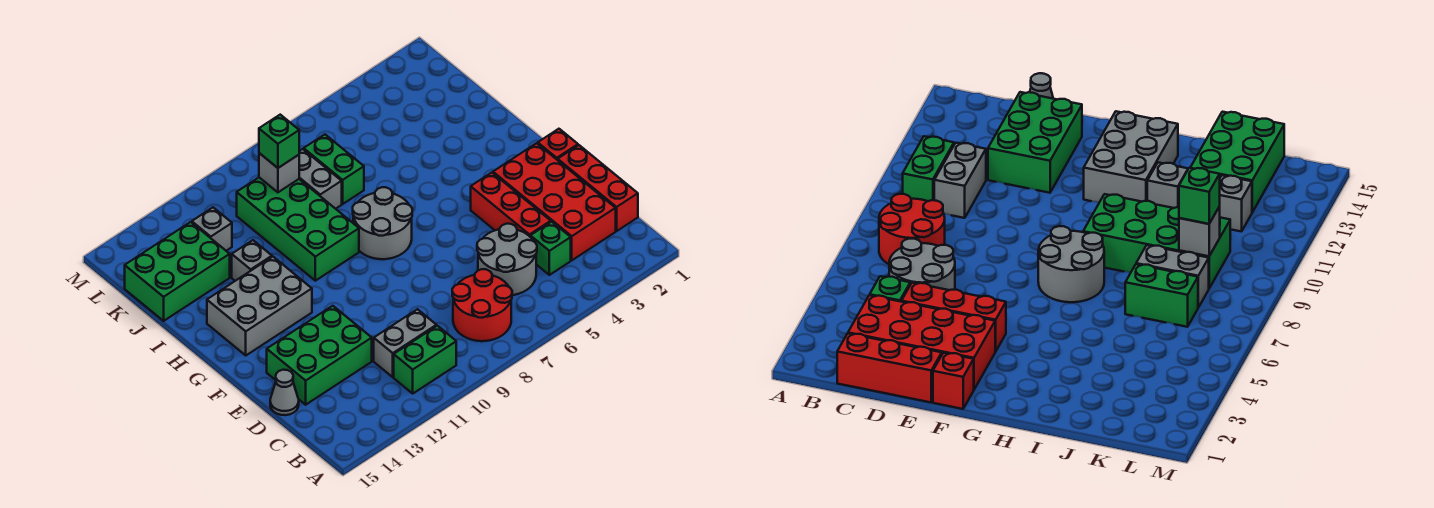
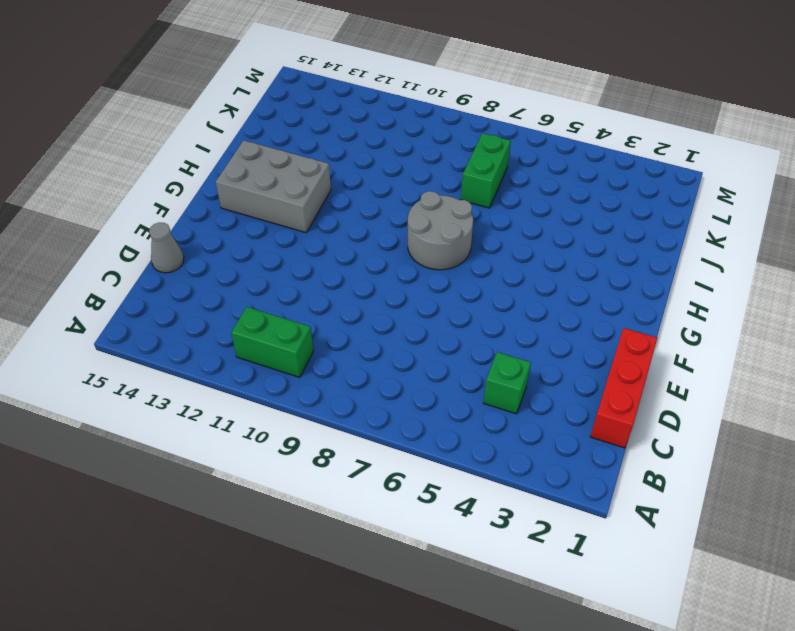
none -> red round brick B7:C8 level 1
none -> red brick C2:F3 level 1
none -> grey round brick C5:D6 level 1

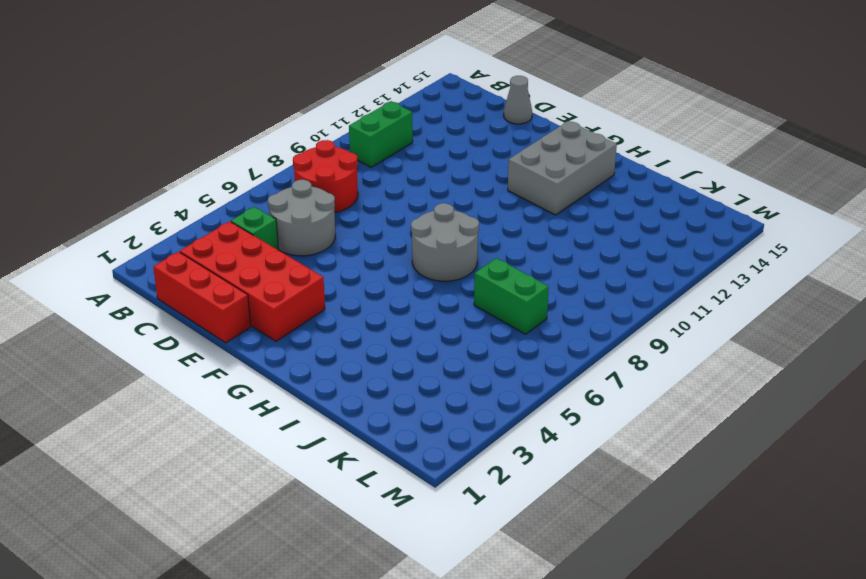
none -> grey brick C10:C11 level 1
none -> red brick D4:F4 level 1
none -> green brick D12:E14 level 1

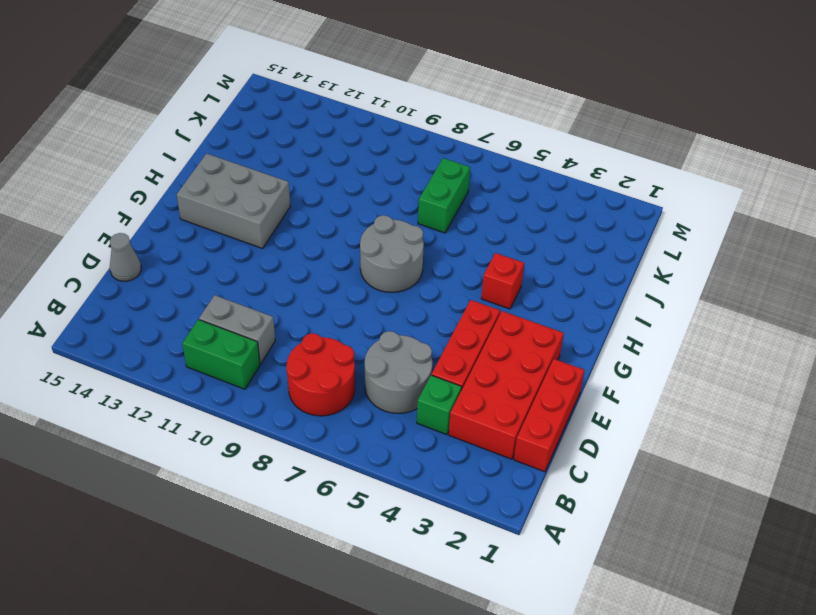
red brick H4 level 1 -> red brick F1 level 1
none -> green brick D12:E14 level 1
none -> green brick H9:K10 level 1
none -> grey brick I12 level 1

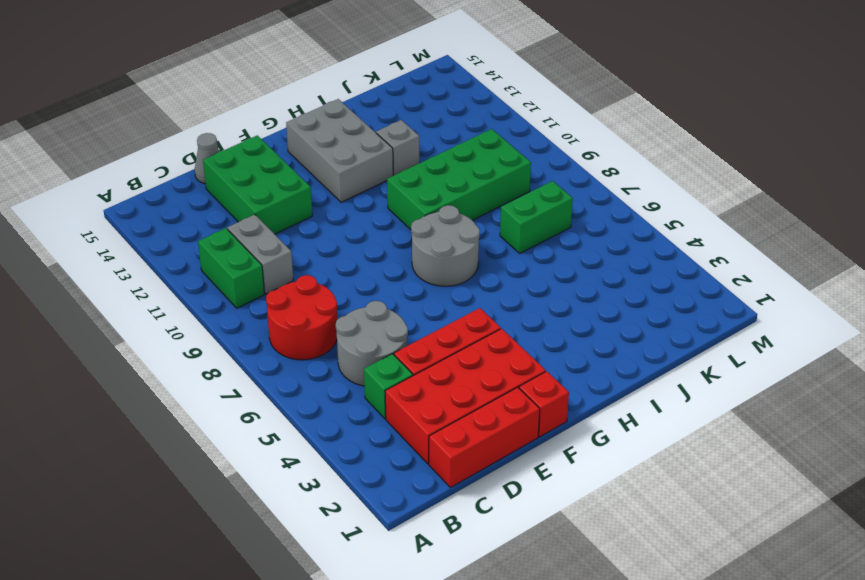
none -> grey brick J8:K8 level 1
none -> green brick J13:K15 level 1
none -> grey brick K12 level 1

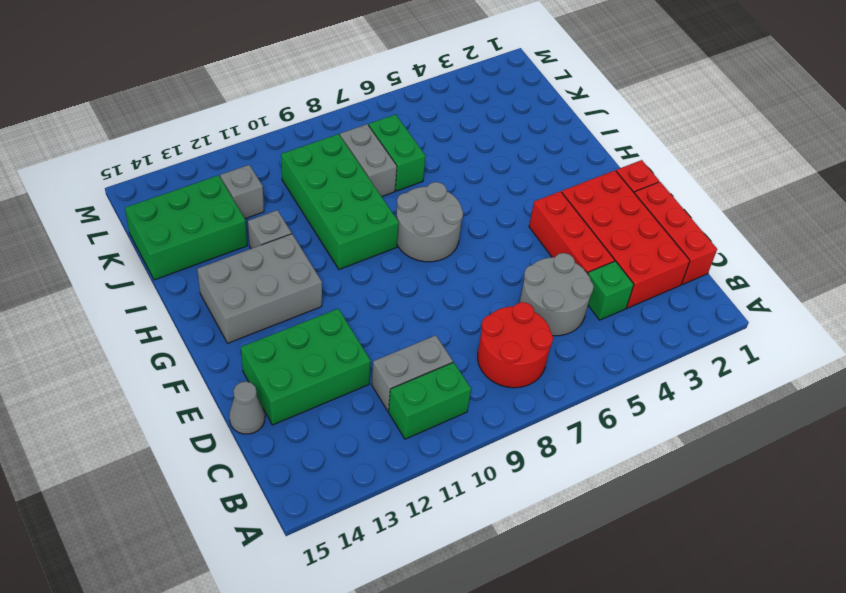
none -> grey brick K9 level 2
none -> green brick K9 level 3

